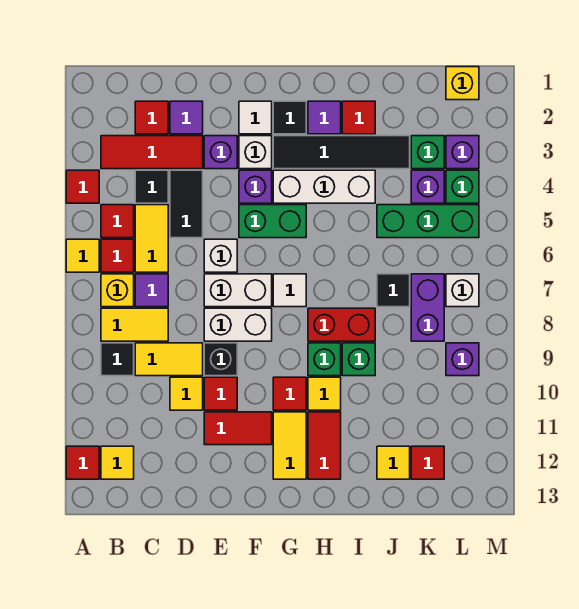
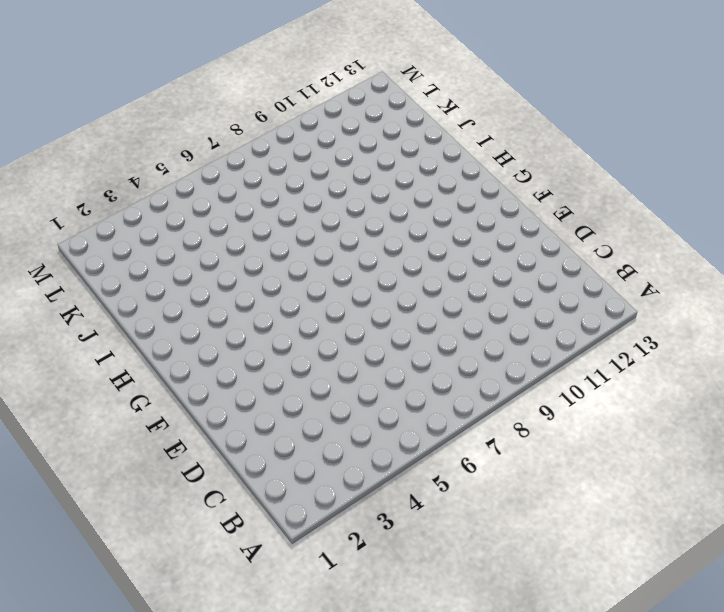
none -> red tile A4 level 1
none -> yellow tile A6 level 1
none -> red tile A12 level 1
none -> red tile B3:D3 level 1

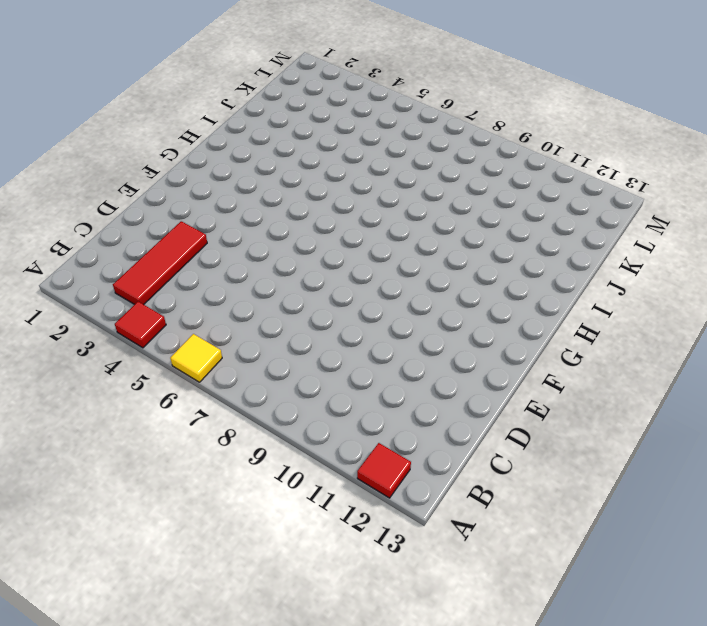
none -> red tile B5 level 1
none -> red tile B6 level 1
none -> yellow brick B7 level 1
none -> yellow tile B8:C8 level 1

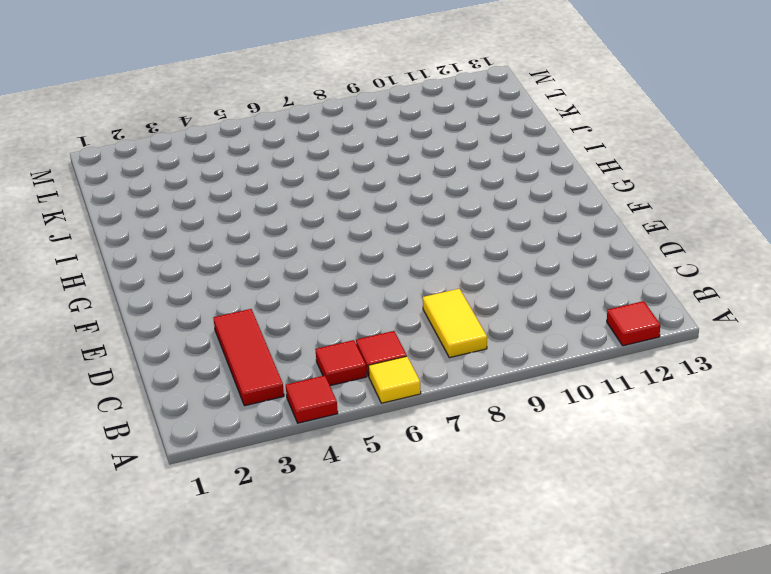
none -> yellow brick B7 level 1
none -> black tile B9 level 1
none -> yellow tile B12 level 1
none -> red tile C2 level 1

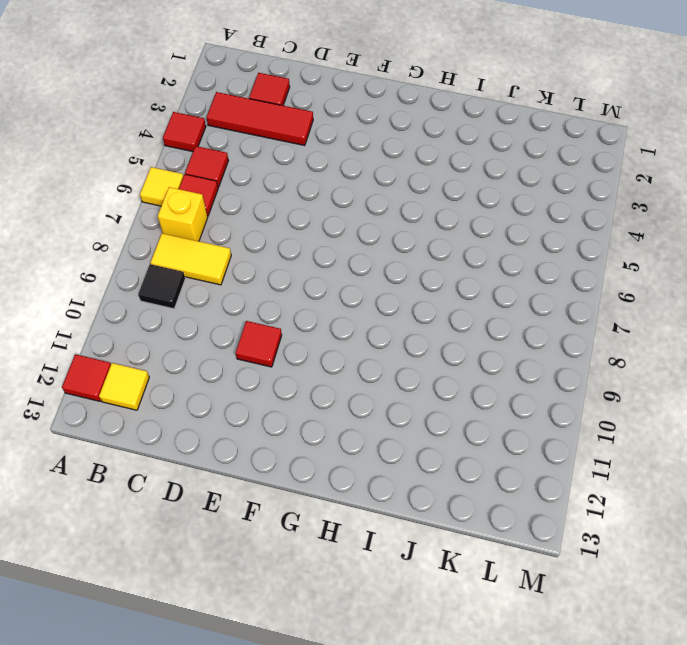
none -> black tile C4 level 1
none -> yellow tile C5:C6 level 1
none -> purple tile C7 level 1
none -> yellow tile C9:D9 level 1

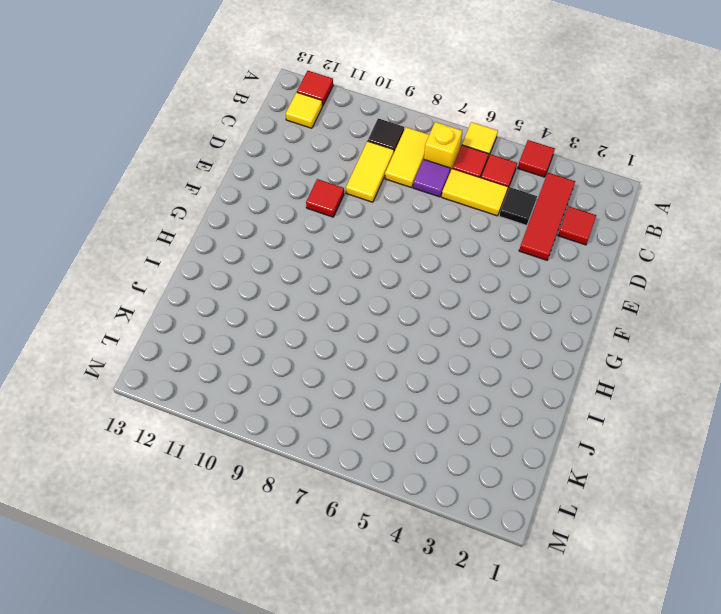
none -> purple tile D2 level 1
none -> black tile D4:D5 level 1
none -> yellow tile D10 level 1
none -> purple brick E3 level 1

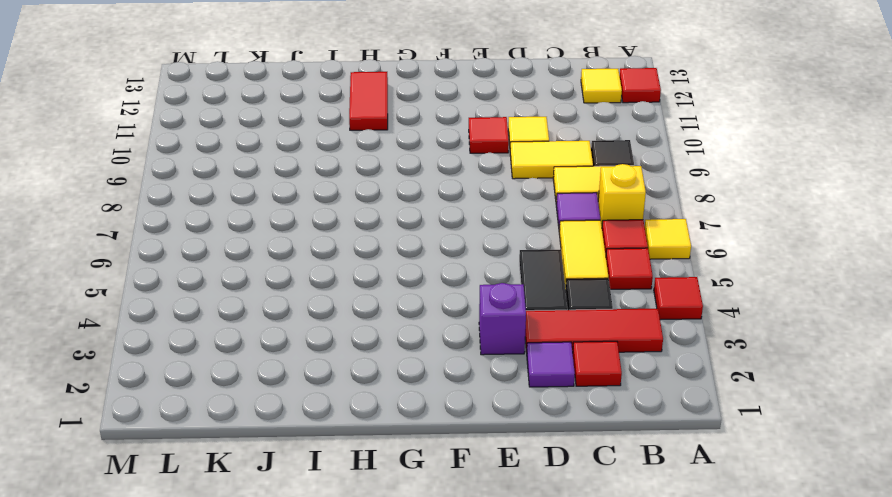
none -> white brick E6 level 1
none -> white brick E7:F7 level 1
none -> white brick E8:F8 level 1
none -> black brick E9 level 1

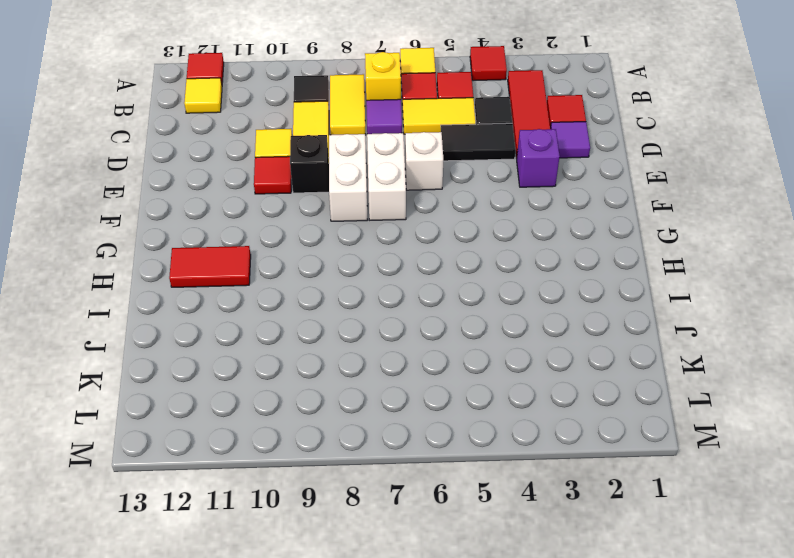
none -> red tile E11:F11 level 1
none -> white tile F2 level 1
none -> white brick F3 level 1
none -> purple brick F4 level 1

